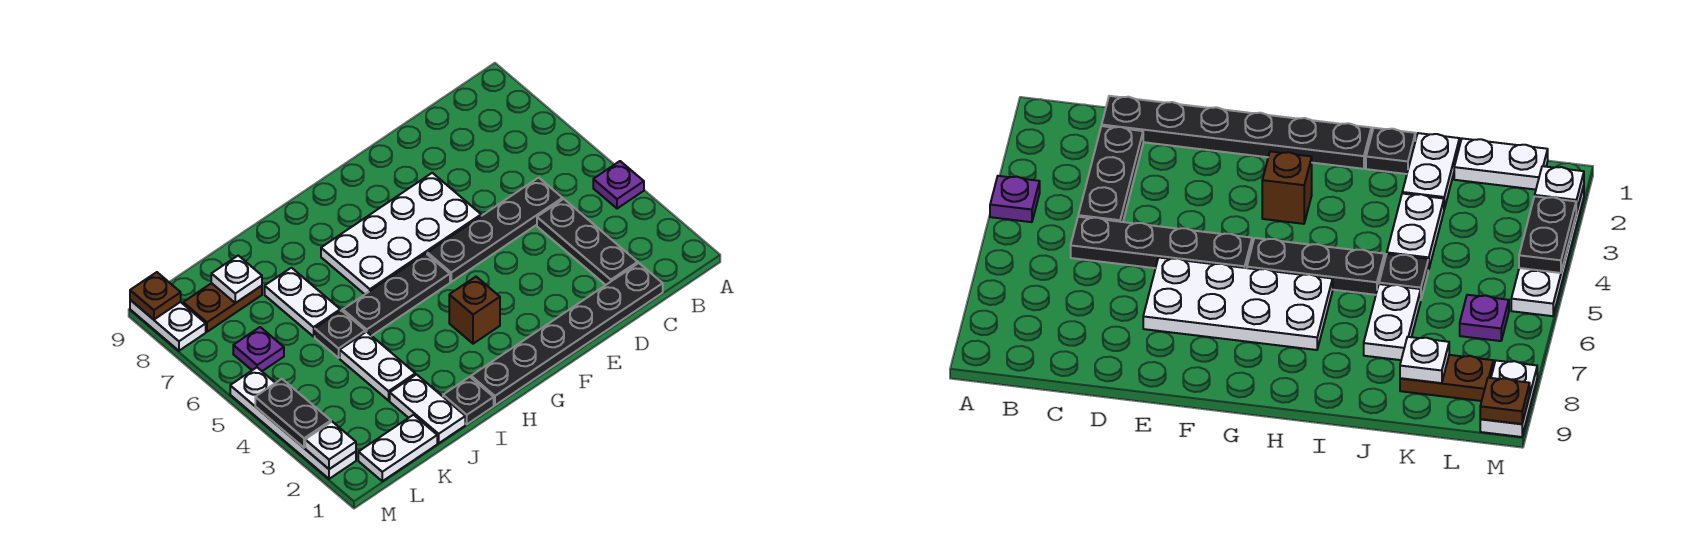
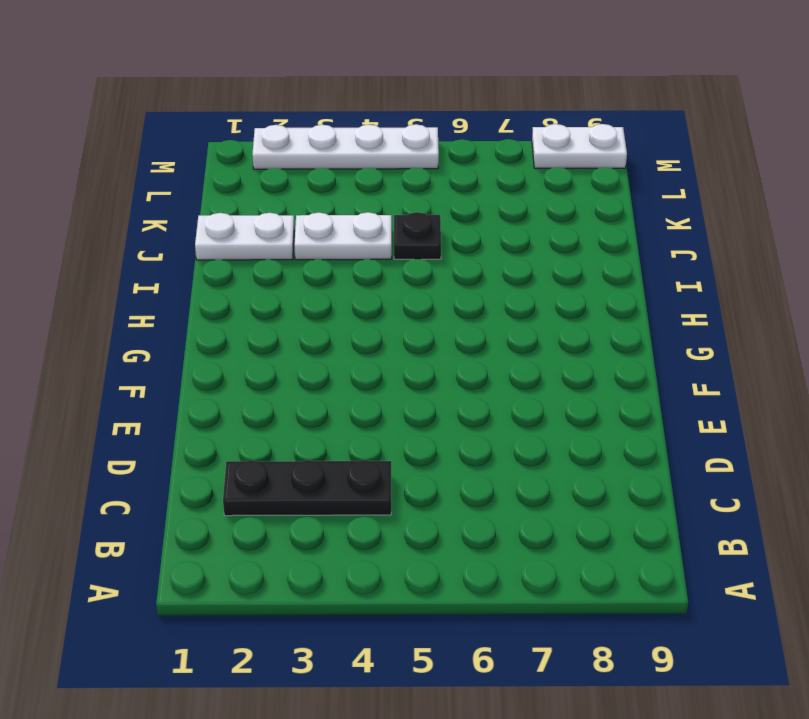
none -> purple plate A4 level 1
none -> black plate C1:H1 level 1
none -> black plate C5:F5 level 1

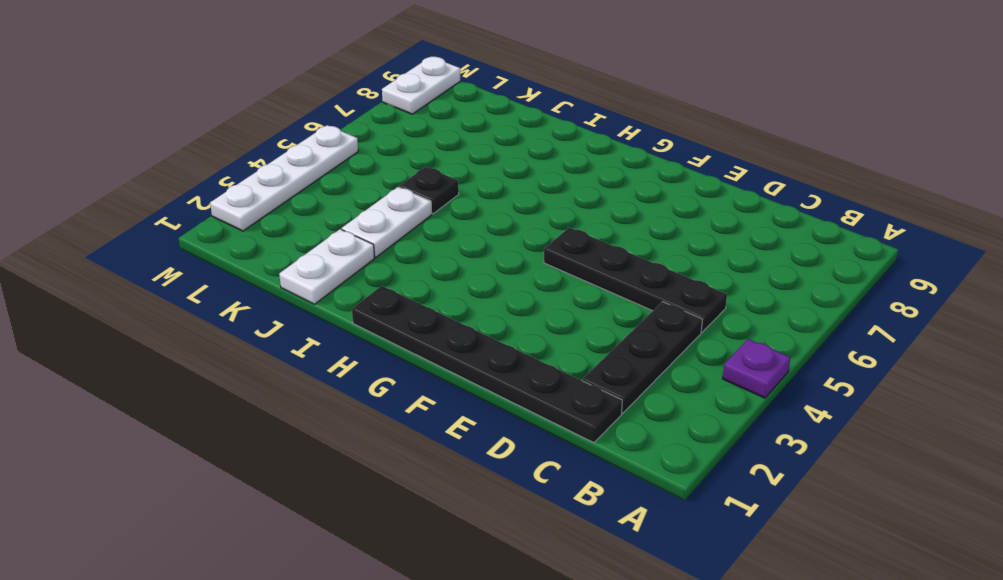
none -> white plate E6:H7 level 1
none -> brown brick G3 level 1
none -> black plate G5:I5 level 1

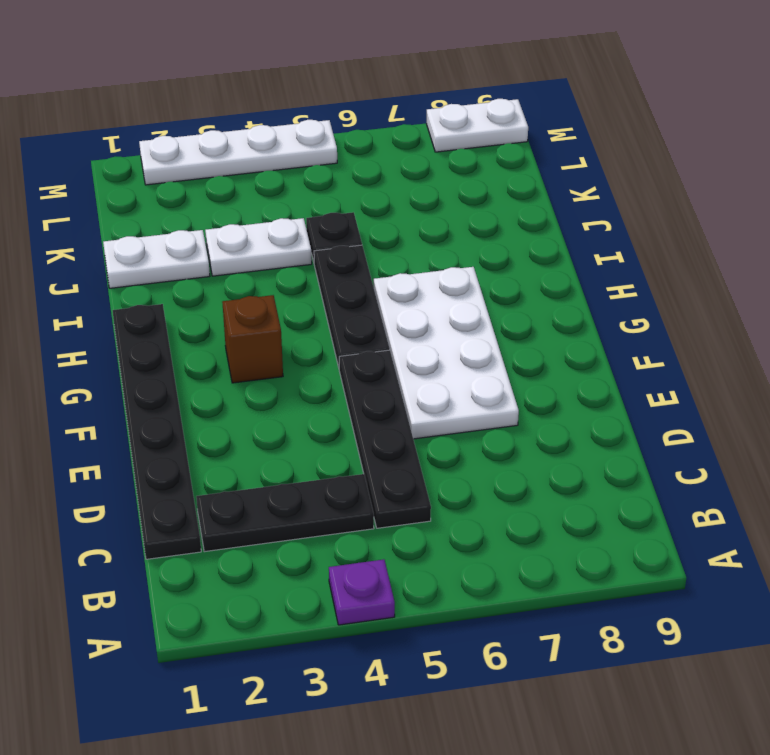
none -> black plate I1 level 1
none -> white plate J6:J7 level 1
none -> white plate K1:L1 level 1

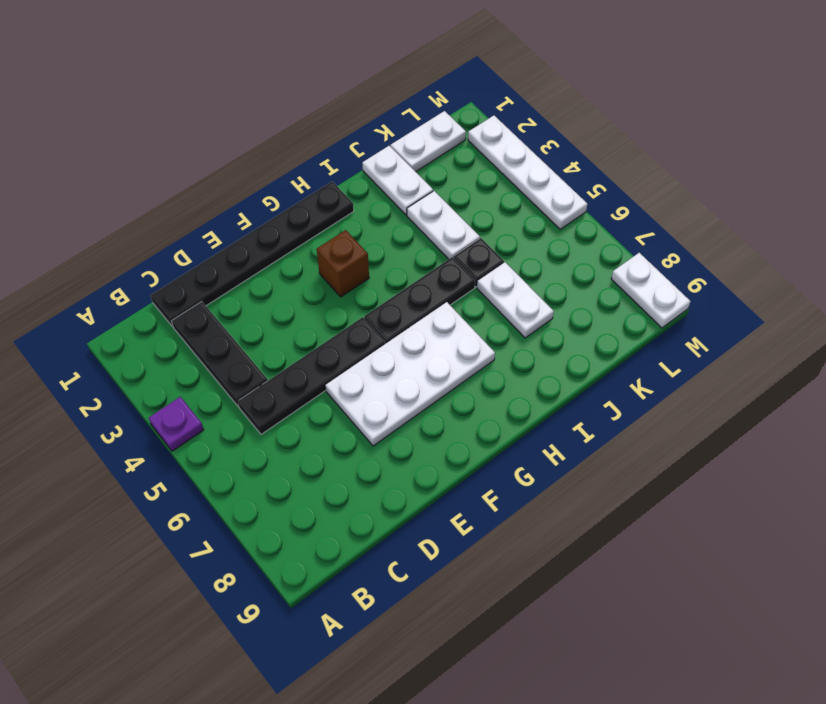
none -> black plate I1 level 1
none -> brown plate K8:L8 level 1
none -> purple plate L6 level 1

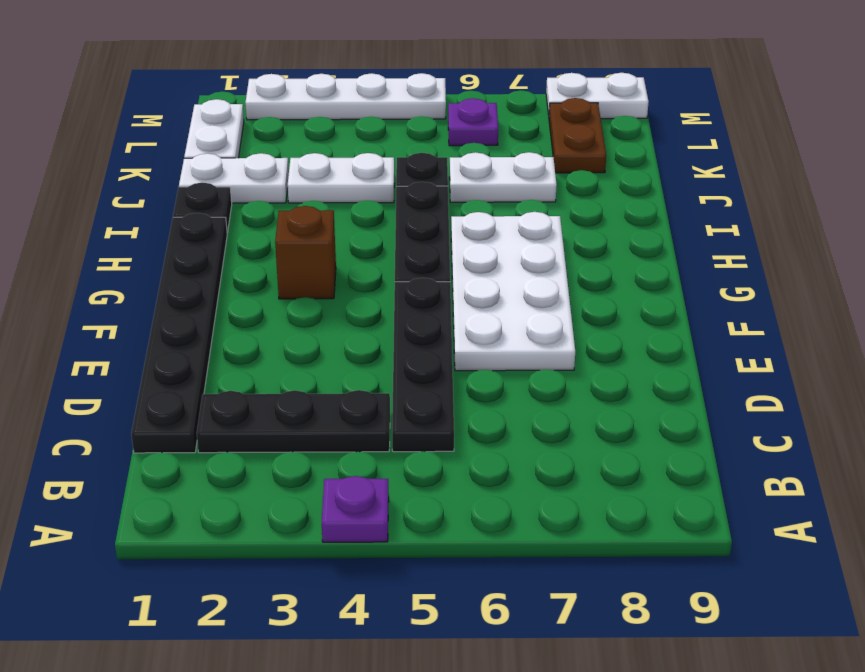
none -> white plate K8 level 2
none -> white plate M2 level 2
none -> black plate M3:M4 level 2

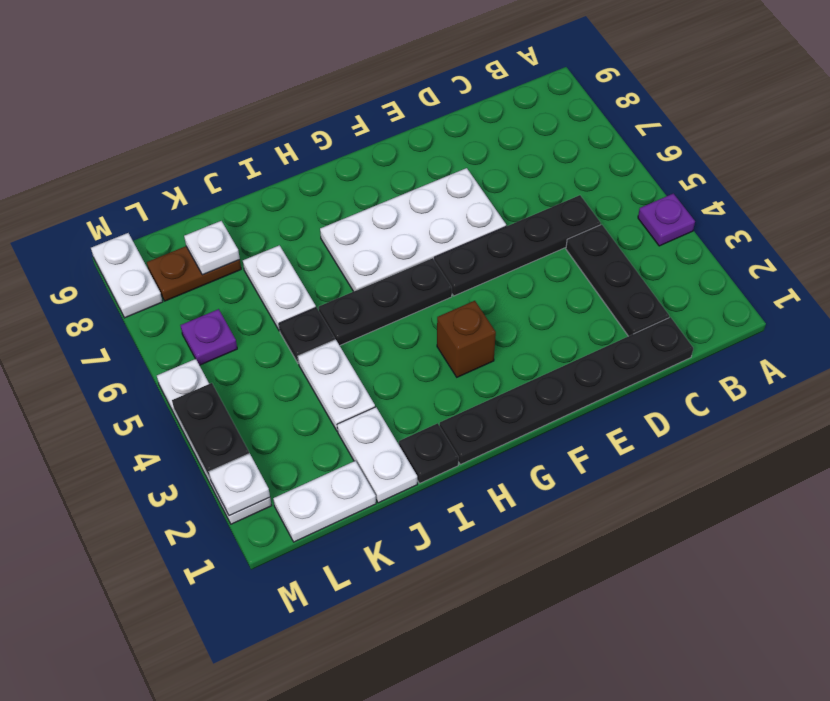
none -> brown plate M9 level 2

